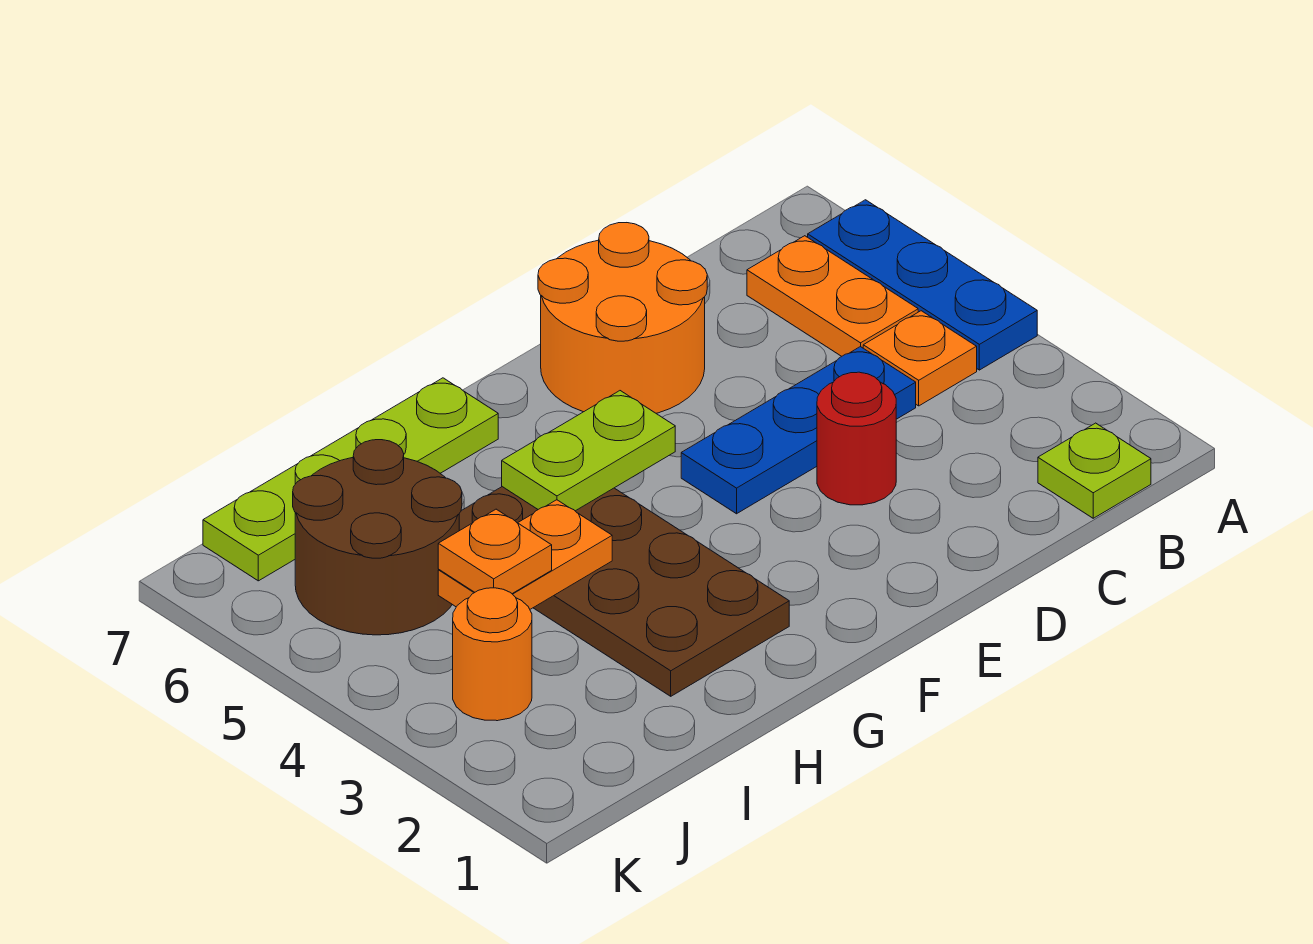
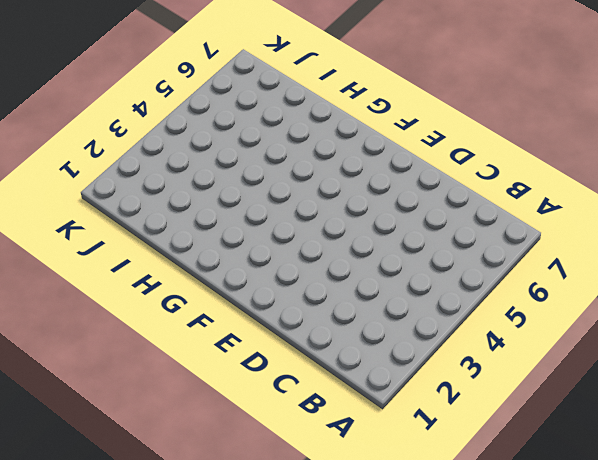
none -> blue plate A4:A6 level 1
none -> lime plate B1 level 1
none -> orange plate B4 level 1

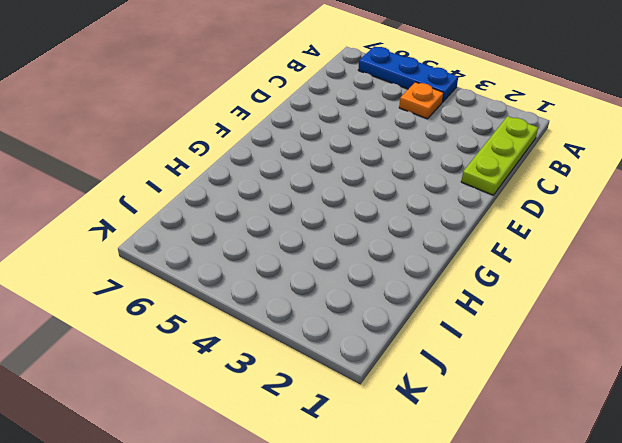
lime plate B1:D1 level 1 -> lime plate B1 level 1
none -> orange plate B5:B6 level 1
none -> blue plate C4:E4 level 1
none -> red round brick D3 level 1

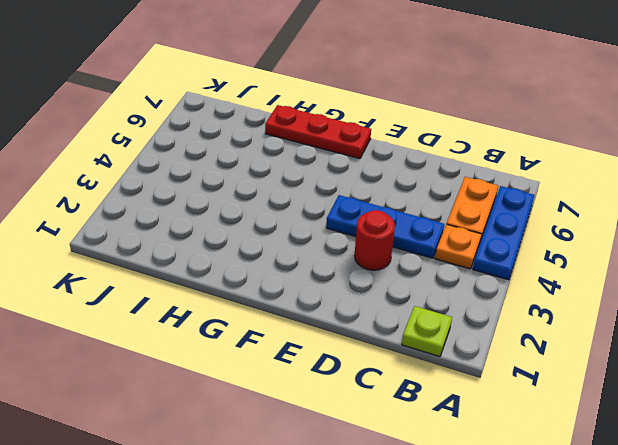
red plate F7:H7 level 1 -> lime plate G7:J7 level 1
none -> orange round brick D6:E7 level 1
none -> brown plate G2:H5 level 1
none -> brown round brick I5:J6 level 1

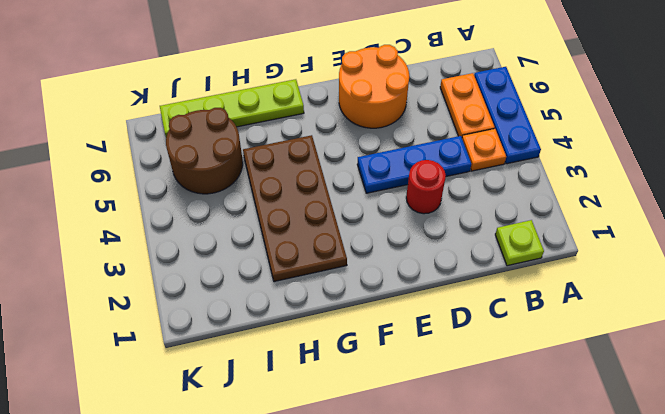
none -> orange round brick J3 level 1
none -> lime plate F5:G5 level 2
none -> orange plate H4:I4 level 2

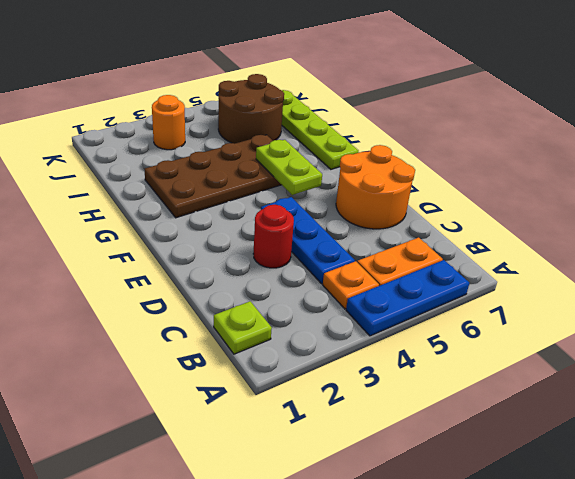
none -> orange plate H4:I4 level 2
none -> orange plate I4 level 3

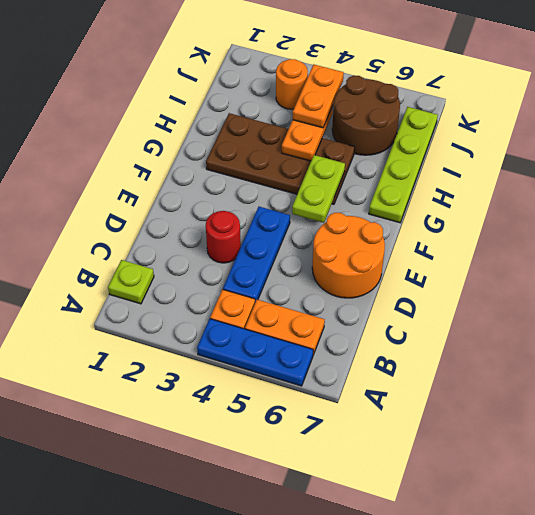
orange plate I4:J4 level 3 -> orange plate I4 level 3

